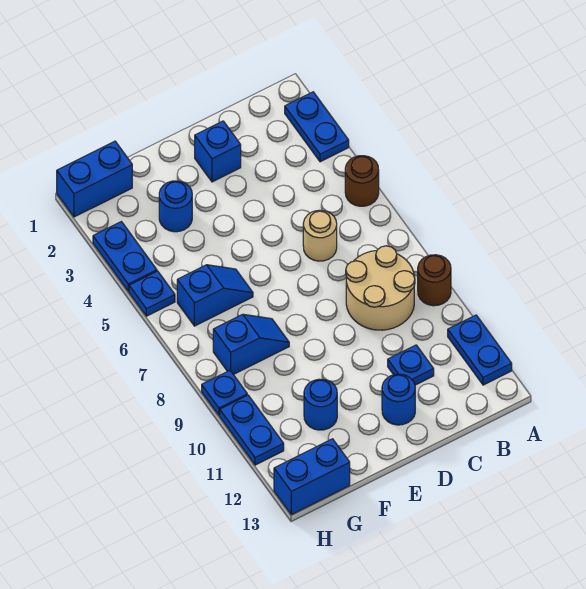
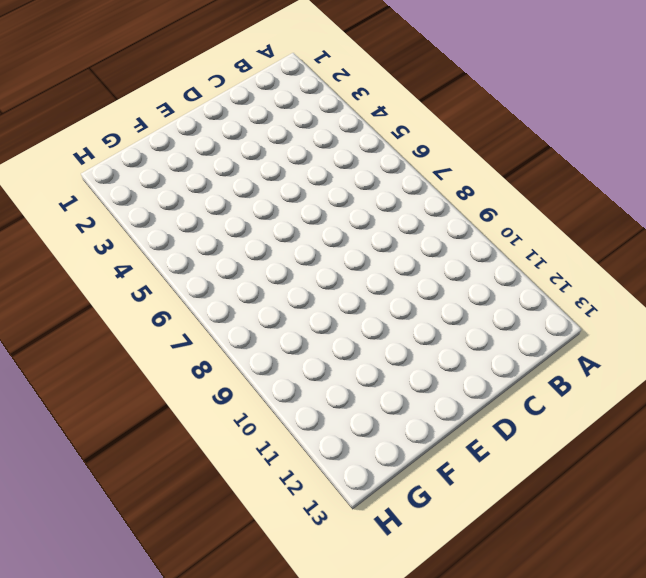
none -> blue plate A2:A3 level 1
none -> brown round brick A5 level 1
none -> brown round brick A9 level 1

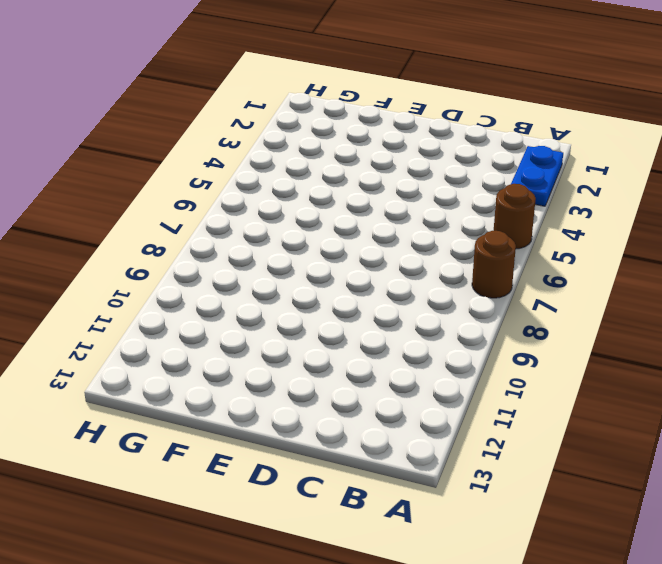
brown round brick A7 level 1 -> brown round brick A9 level 1
none -> blue plate A11:A12 level 1
none -> tan round brick B8:C9 level 1
none -> tan round brick C6 level 1

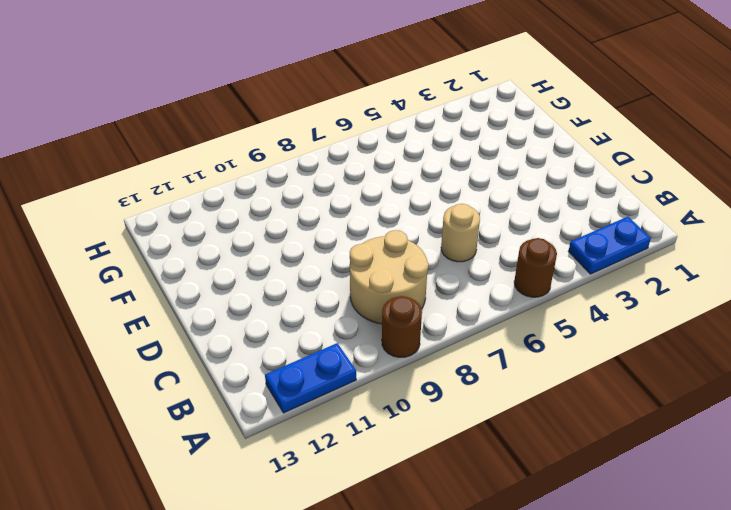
none -> blue plate C11 level 1
none -> blue brick D2 level 1
none -> blue round brick D12 level 1

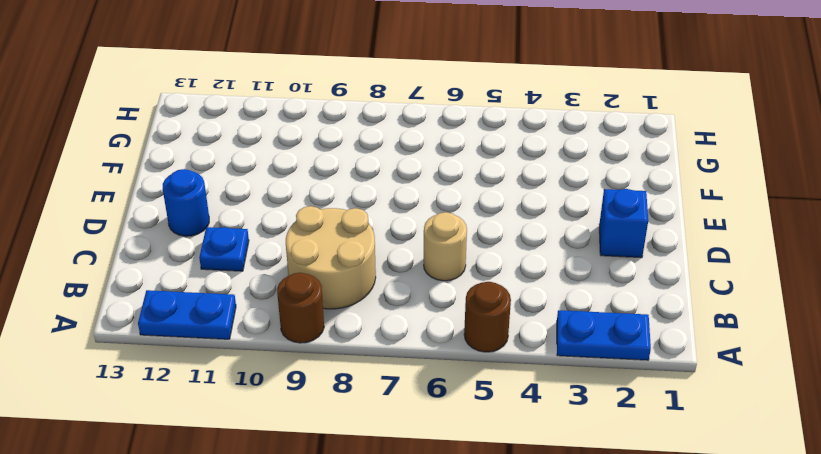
none -> blue round brick F3 level 1
none -> blue slope F6:G6 level 1 top G
none -> blue slope F8:G8 level 1 top G

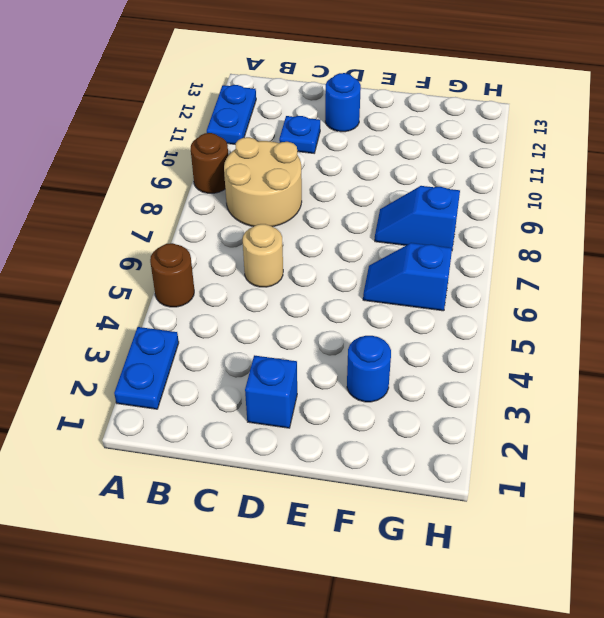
none -> blue round brick F11 level 1
none -> blue brick G1:H1 level 1
none -> blue brick G13:H13 level 1

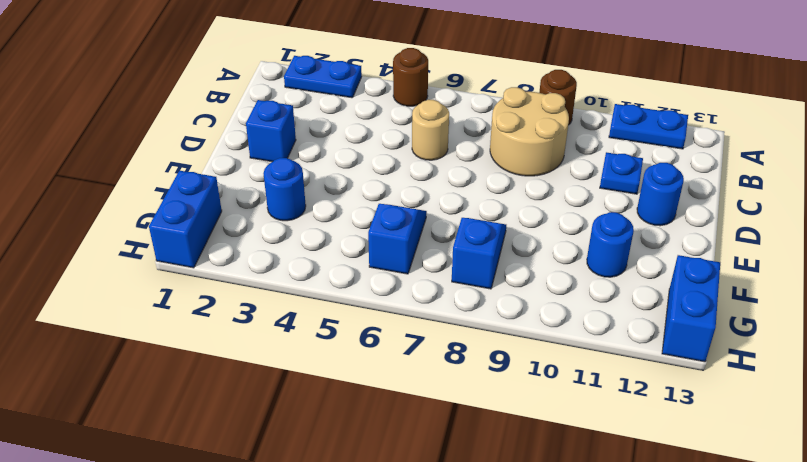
none -> blue plate H3:H4 level 1
none -> blue plate H5 level 1
none -> blue plate H9 level 1

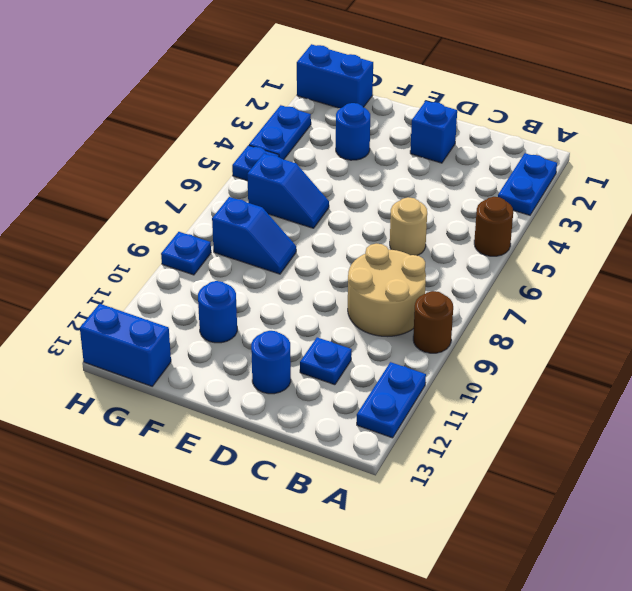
none -> blue plate H10:H11 level 1

